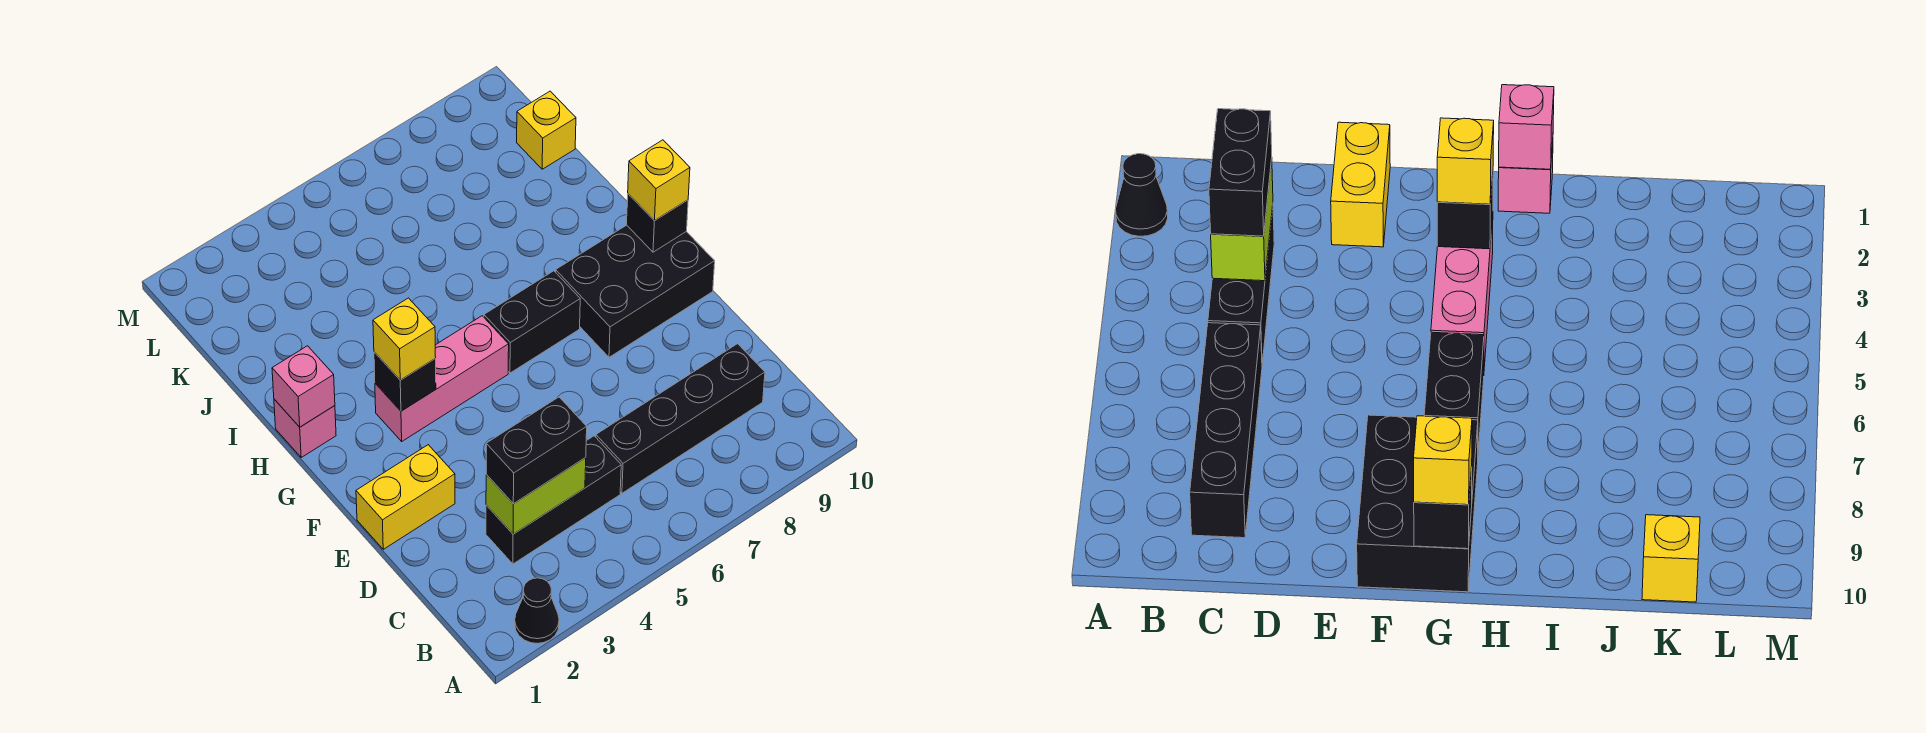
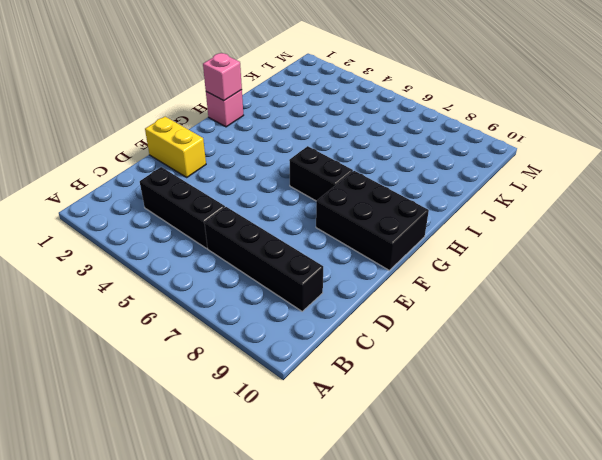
none -> black cone A2 level 1
none -> pink brick G3:G5 level 1
none -> yellow brick K10 level 1

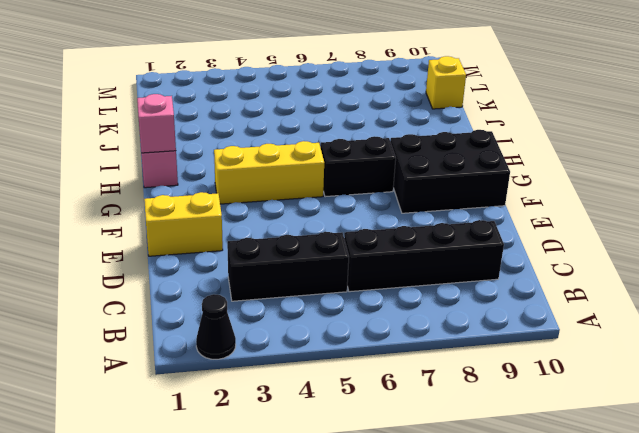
yellow brick G3:G5 level 1 -> pink brick G3:G5 level 1
none -> lime brick C3:C4 level 2
none -> black brick G3 level 2
none -> black brick G10 level 2

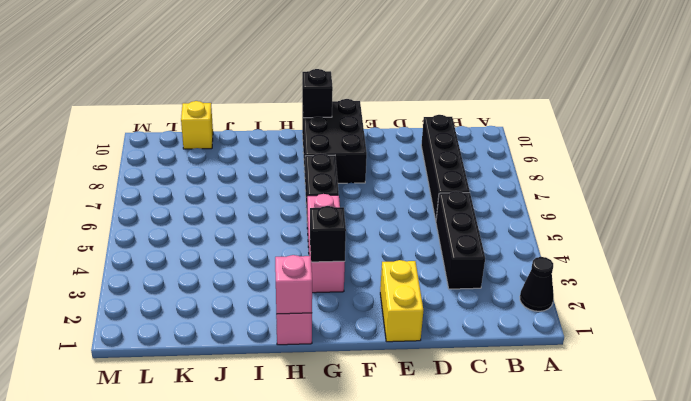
none -> lime brick C3:C4 level 2
none -> black brick C3:C4 level 3
none -> yellow brick G3 level 3

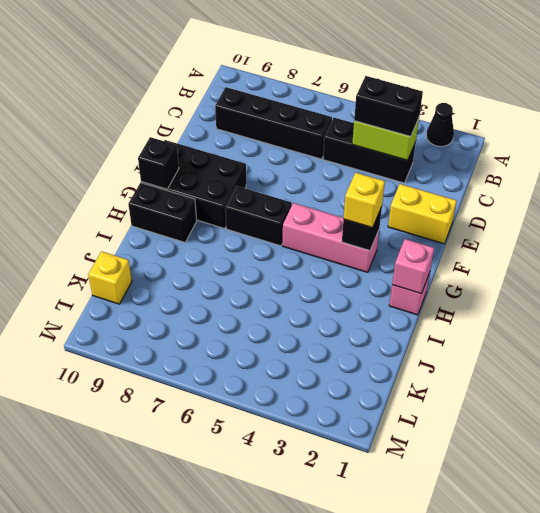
black brick H9:H10 level 1 -> none
none -> yellow brick G10 level 3

